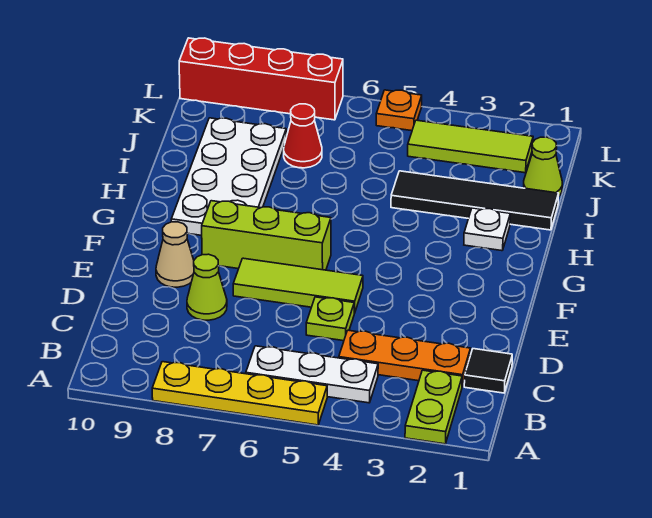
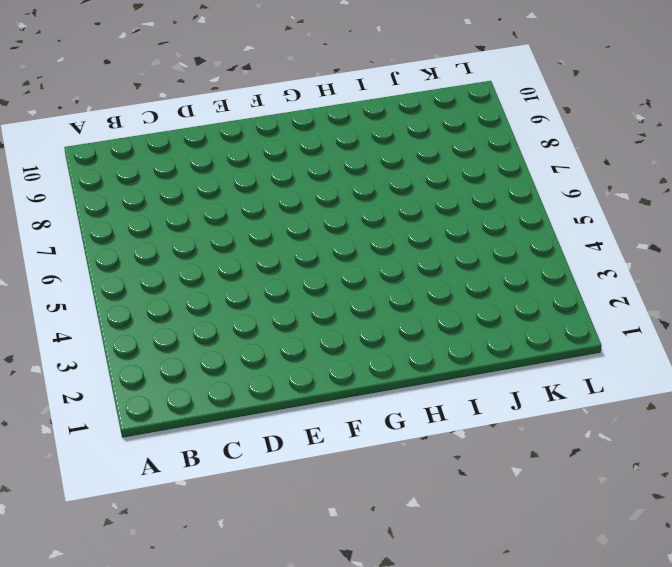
none -> lime plate A2:B2 level 1
none -> yellow plate A5:A8 level 1
none -> white plate B4:B6 level 1

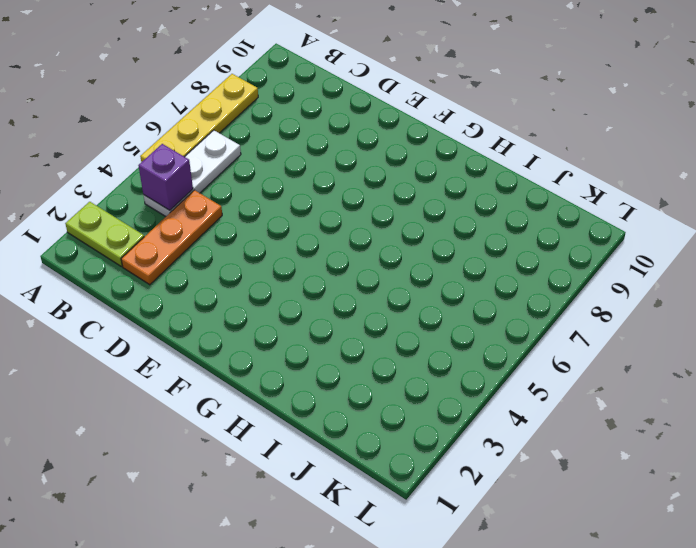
purple brick B4 level 2 -> none
none -> black tile C1 level 1
none -> lime plate D5 level 1
none -> lime cone D8 level 1

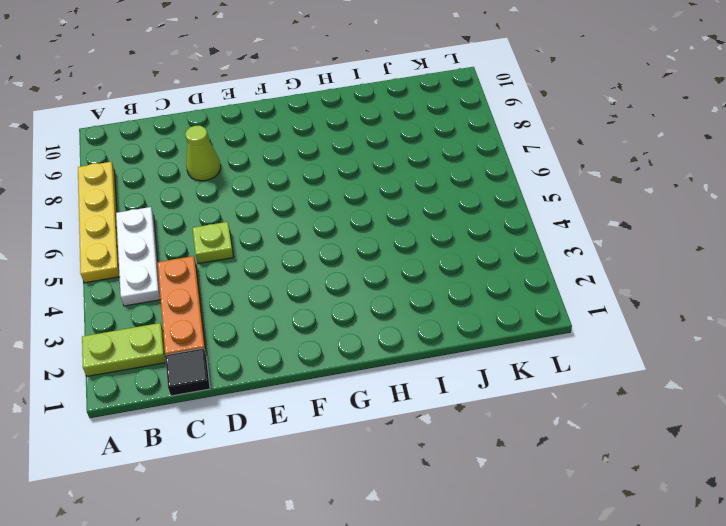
none -> lime tile E5:E7 level 1
none -> tan cone E9 level 1
none -> lime brick F6:F8 level 1

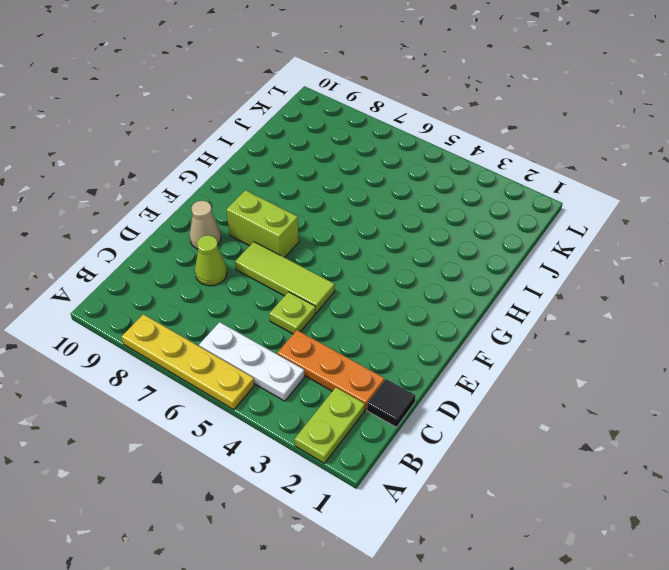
lime brick F7:F8 level 1 -> lime brick F6:F8 level 1
none -> white plate G8:J9 level 1
none -> white plate H2 level 1
none -> black tile I1:I4 level 1

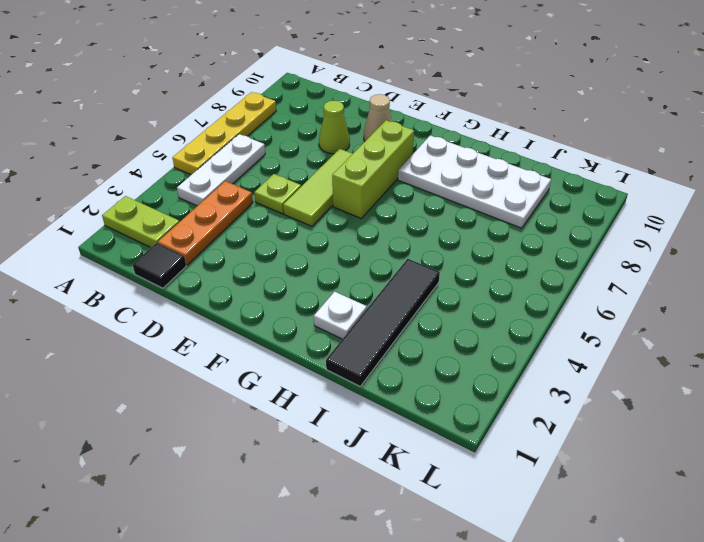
none -> lime cone J1 level 1
none -> red cone J7 level 1
none -> lime tile K2:K4 level 1

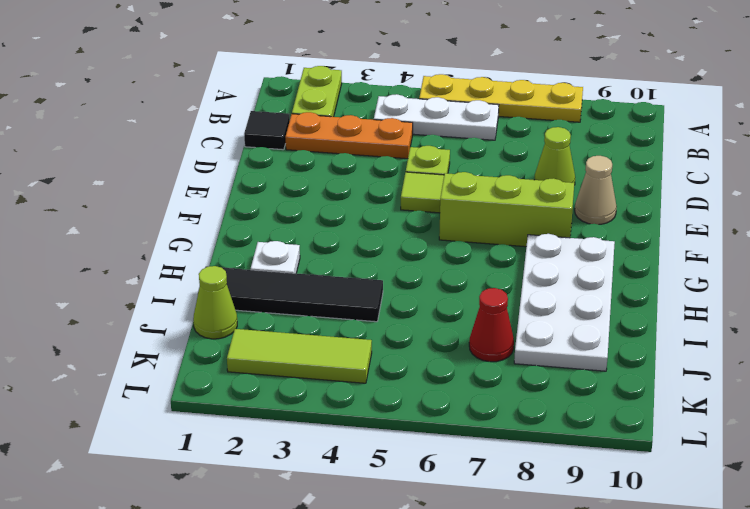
none -> orange plate L5 level 1
none -> red brick L7:L10 level 1

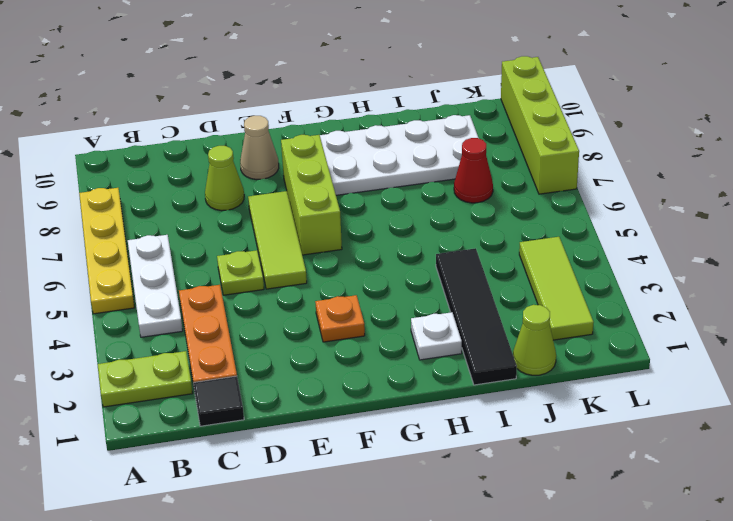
orange plate F3 level 1 -> orange plate L5 level 1
lime brick L7:L10 level 1 -> red brick L7:L10 level 1

